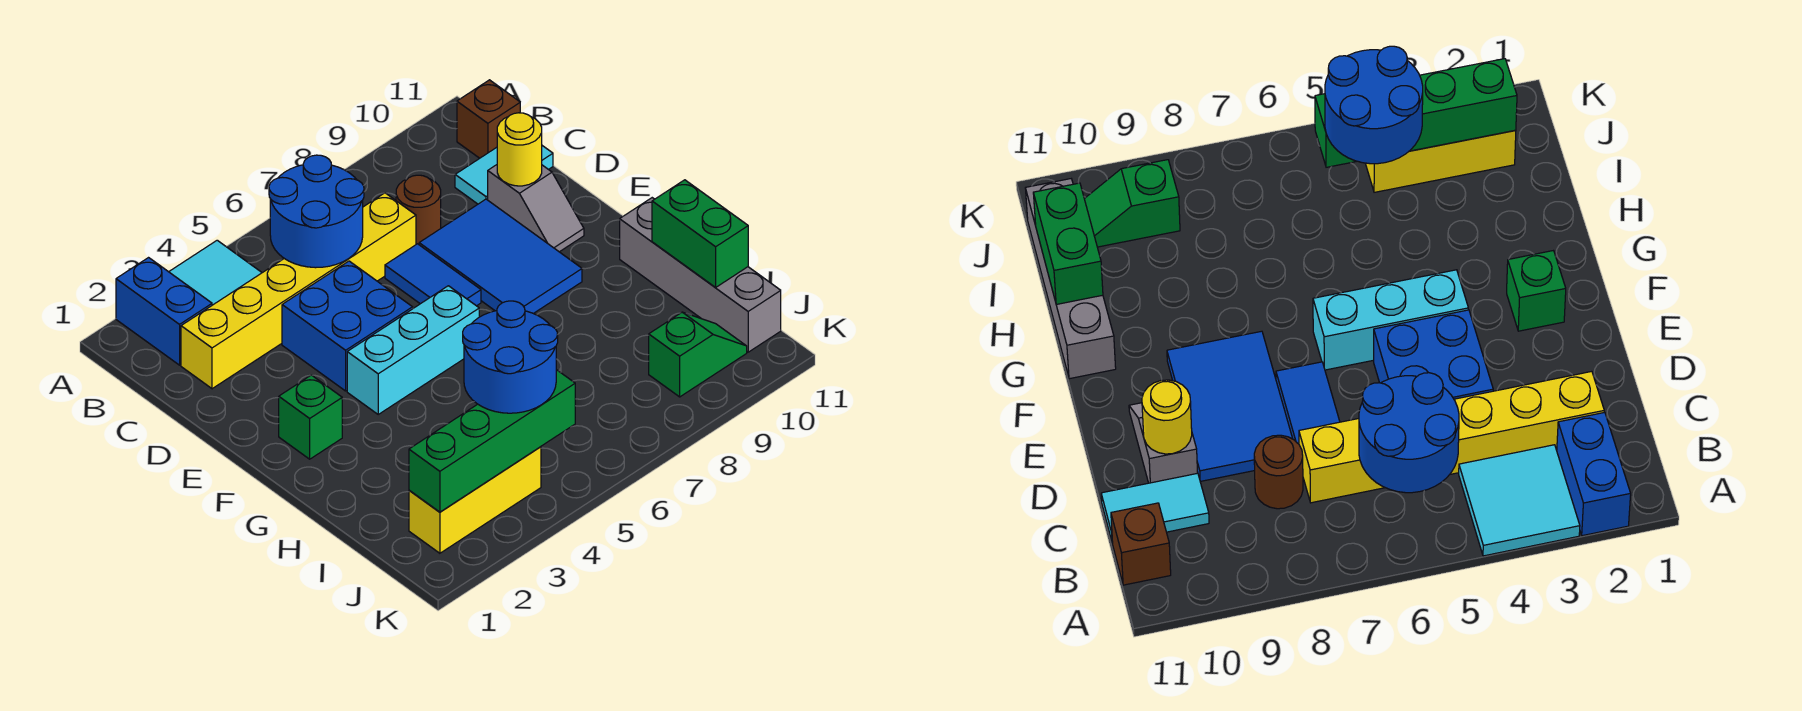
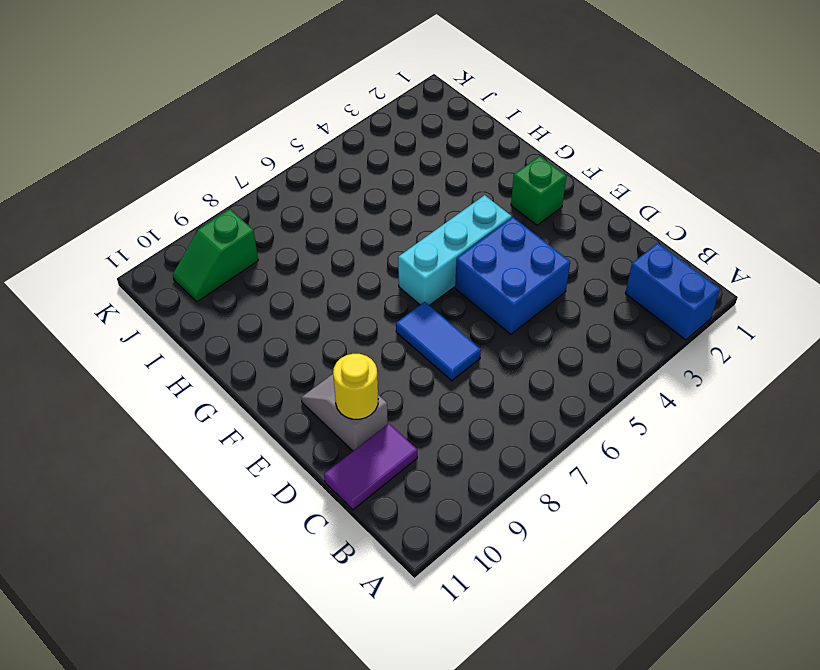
purple tile C10:C11 level 1 -> cyan tile C10:C11 level 1
none -> cyan tile A3:B4 level 1
none -> brown brick B11 level 1
none -> yellow brick C2:C7 level 1

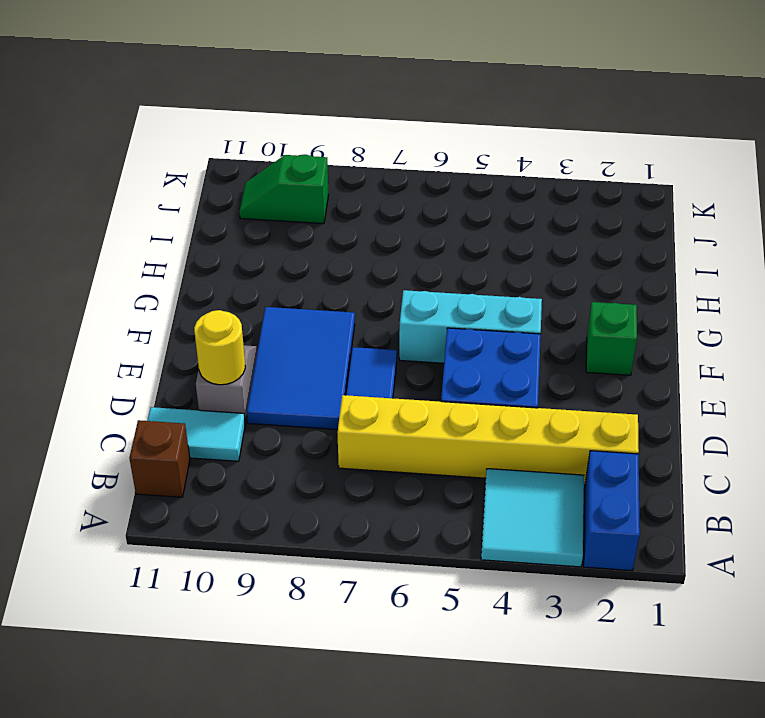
none -> brown round brick C8 level 1
none -> grey brick G11:J11 level 1
none -> yellow brick J2:J4 level 1

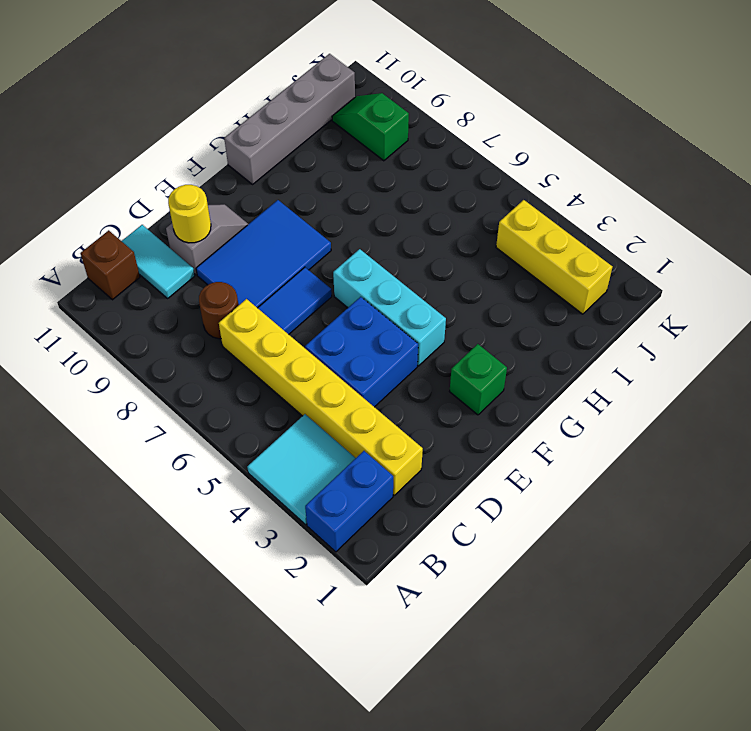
none -> blue round brick B5:C6 level 2
none -> green brick H11:I11 level 2
none -> green brick J2:J5 level 2

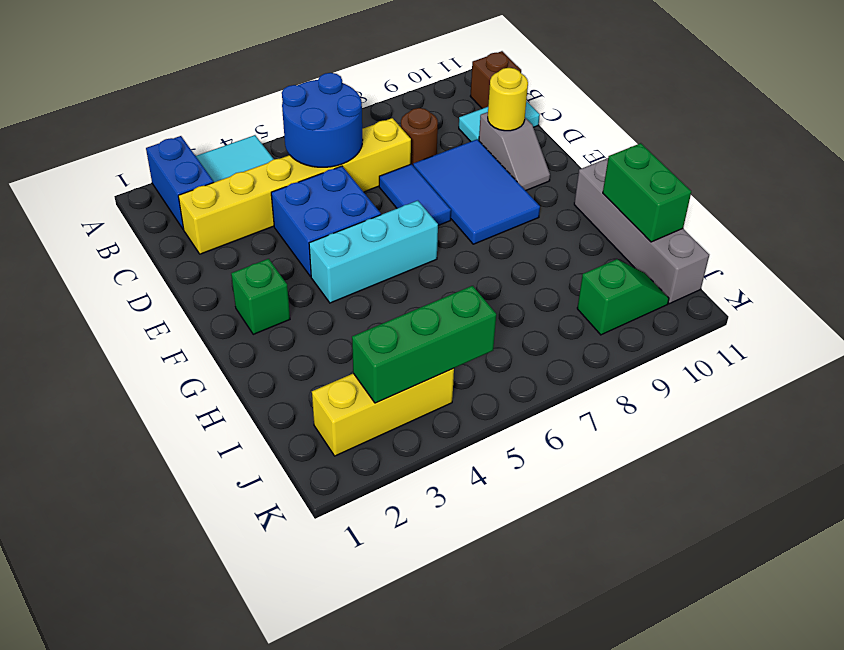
green brick J3:J5 level 2 -> green brick J2:J5 level 2
none -> blue round brick I4:J5 level 3

